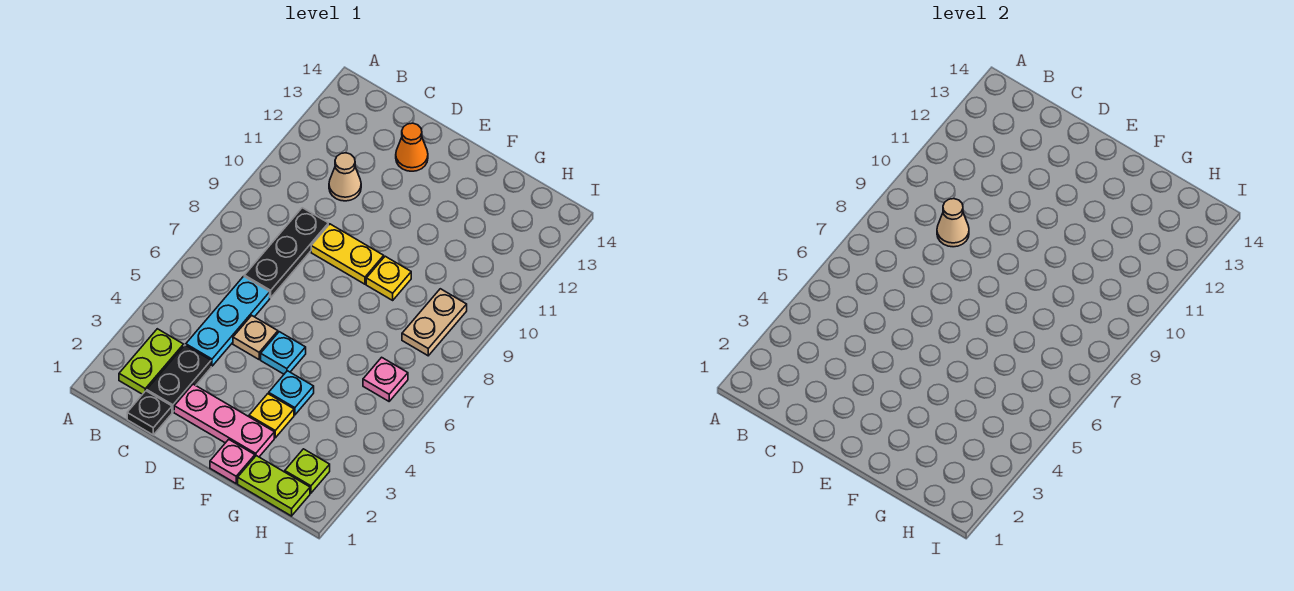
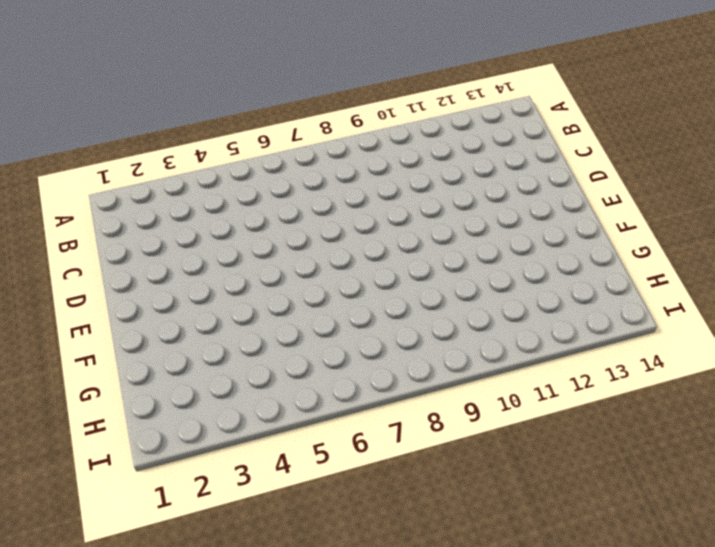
none -> lime plate B2:B3 level 1
none -> black plate C1 level 1
none -> black plate C2:C3 level 1

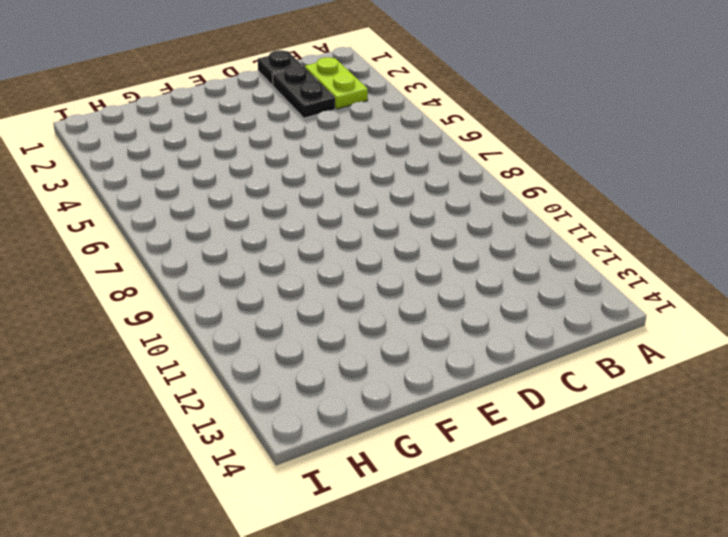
none -> cyan plate C4:C6 level 1
none -> black plate C7:C9 level 1
none -> tan cone C11 level 1

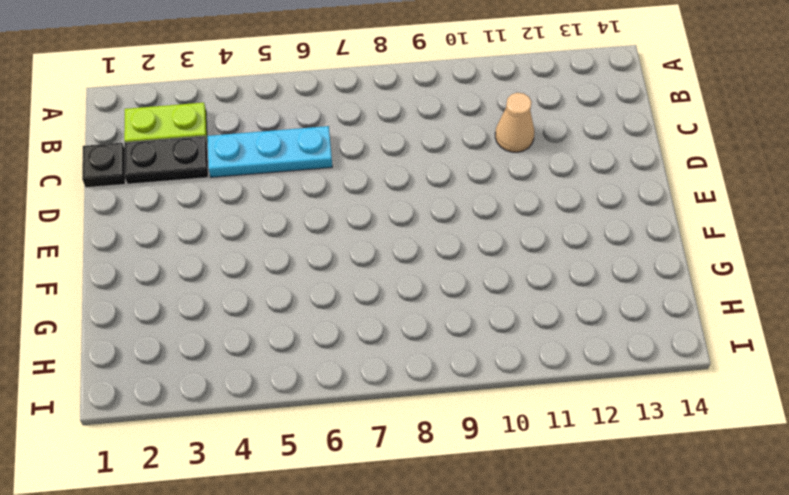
none -> black plate C7:C9 level 1
none -> pink plate D2:F2 level 1
none -> tan plate D5 level 1

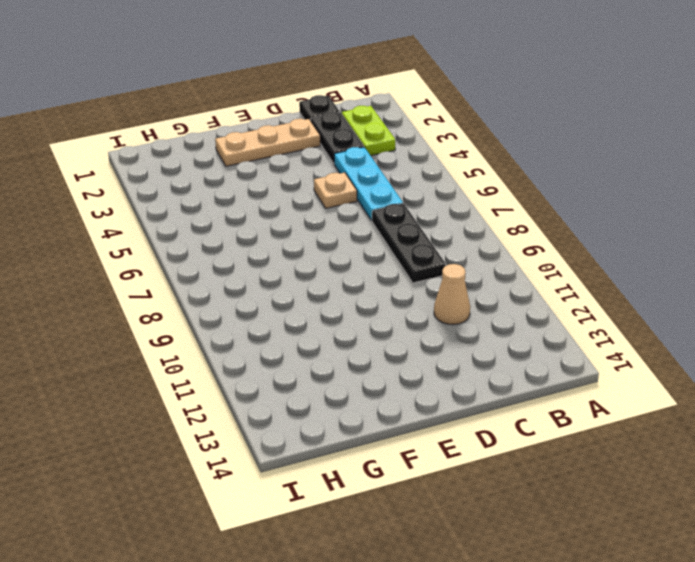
tan plate D2:F2 level 1 -> pink plate D2:F2 level 1
none -> yellow plate D9:E9 level 1
none -> orange cone D13 level 1
none -> cyan plate E5 level 1

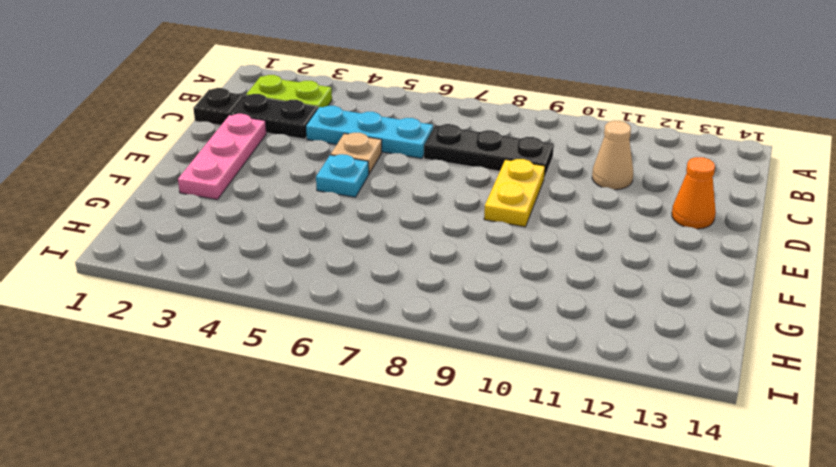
none -> pink plate F1 level 1
none -> yellow plate F3 level 1
none -> cyan plate F4 level 1

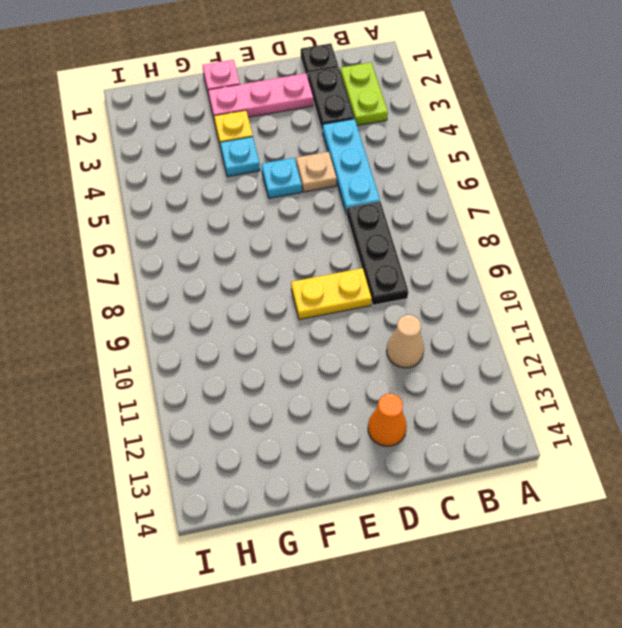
none -> yellow plate F9 level 1
none -> lime plate G1:H1 level 1
none -> lime plate H2 level 1

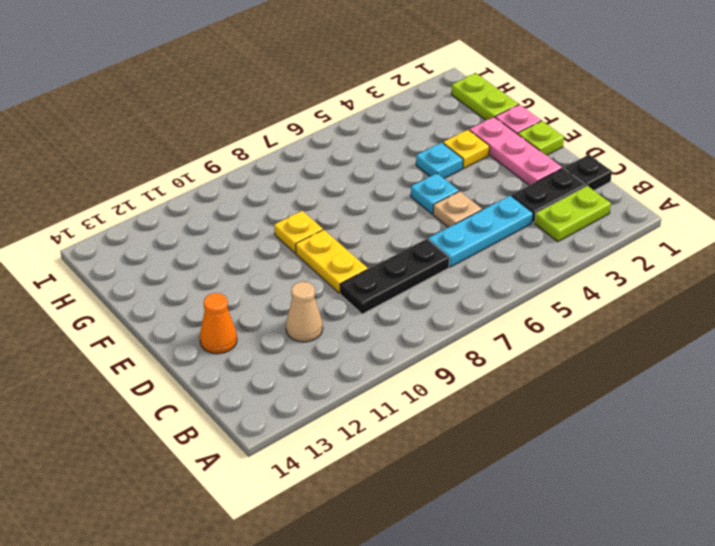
lime plate E1 level 1 -> lime plate H2 level 1
none -> pink plate H6 level 1
none -> tan plate H8:H9 level 1
none -> tan cone C9 level 2

